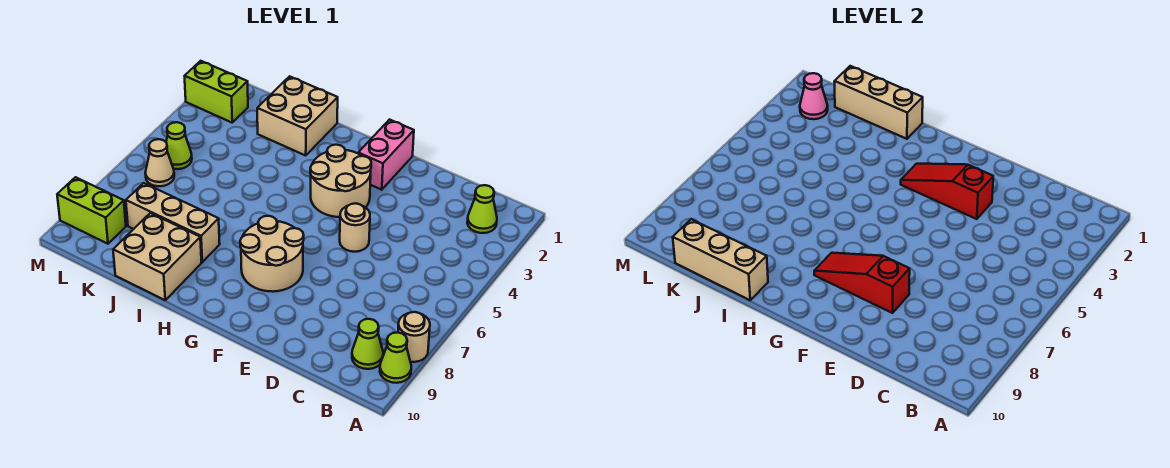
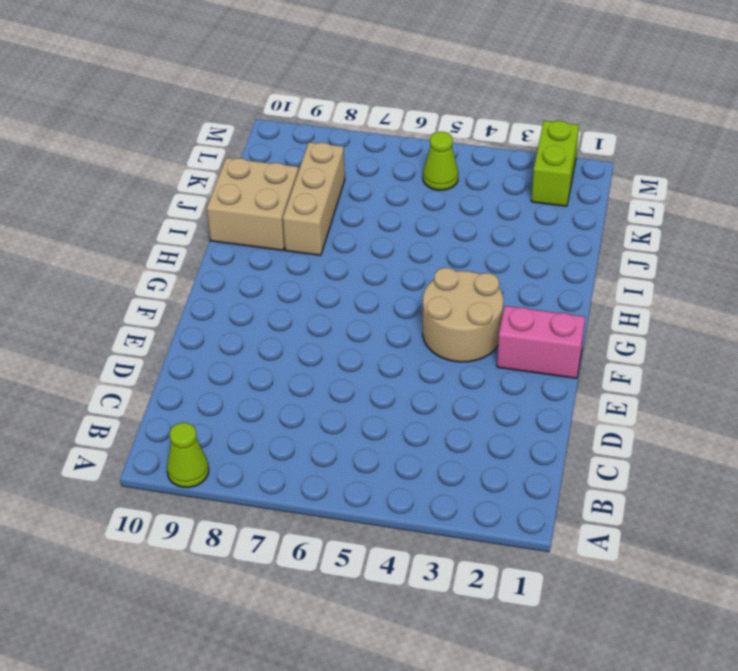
none -> tan round brick A8 level 1
none -> lime cone B2 level 1
none -> lime cone B9 level 1

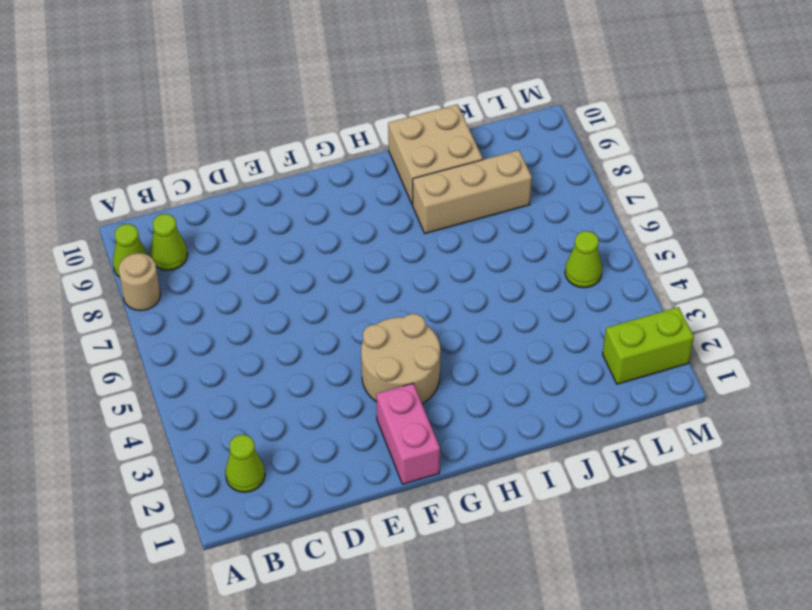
none -> tan round brick E5 level 1
none -> tan round brick F7:G8 level 1
none -> tan brick I1:J2 level 1

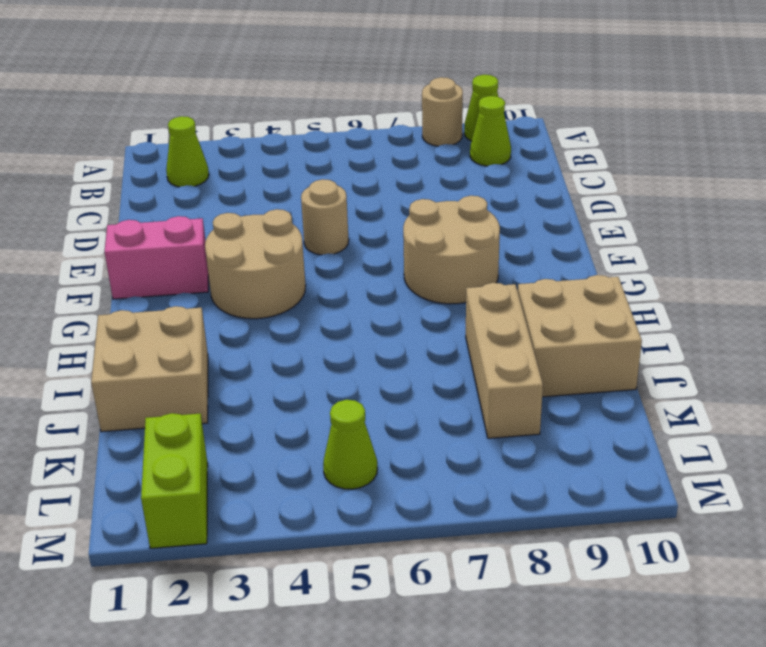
none -> tan cone L6 level 1
none -> lime brick L9:M9 level 1
none -> red slope E3:G3 level 2 top E

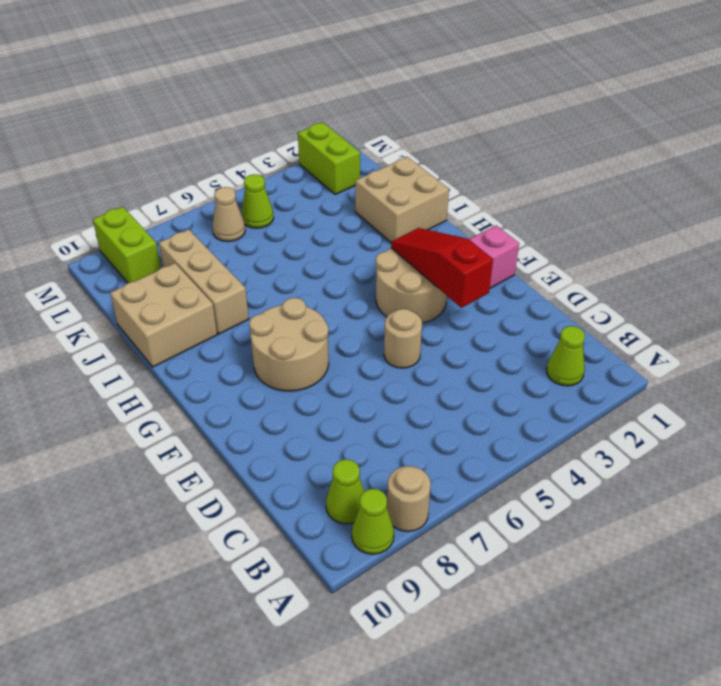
none -> red slope E8:G8 level 2 top E
none -> tan brick I1:K1 level 2
none -> tan brick I10:K10 level 2

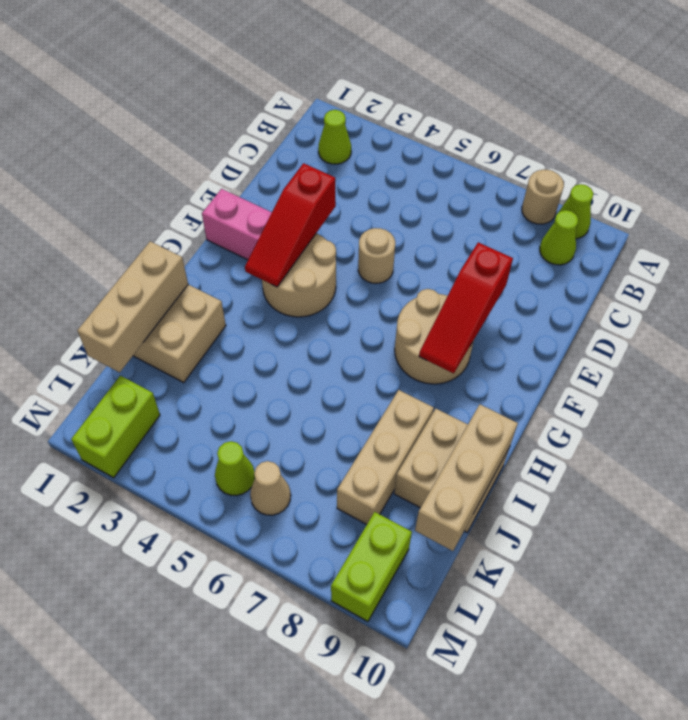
none -> pink cone L2 level 2

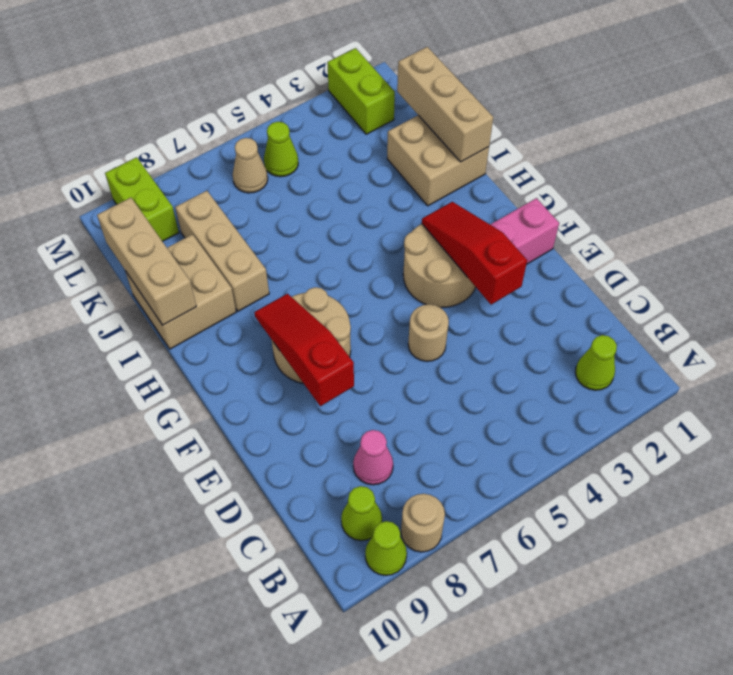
pink cone C8 level 1 -> pink cone L2 level 2

